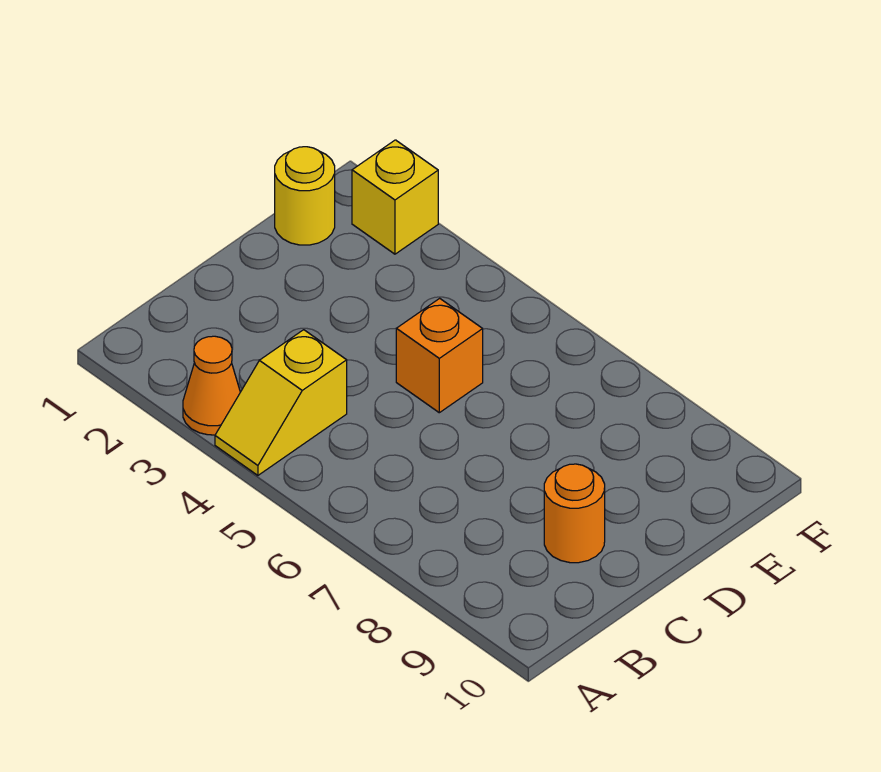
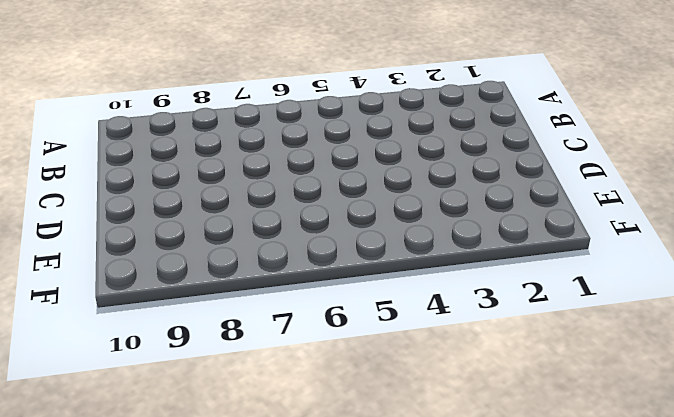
none -> orange cone A3 level 1
none -> yellow slope A4:B4 level 1 top B

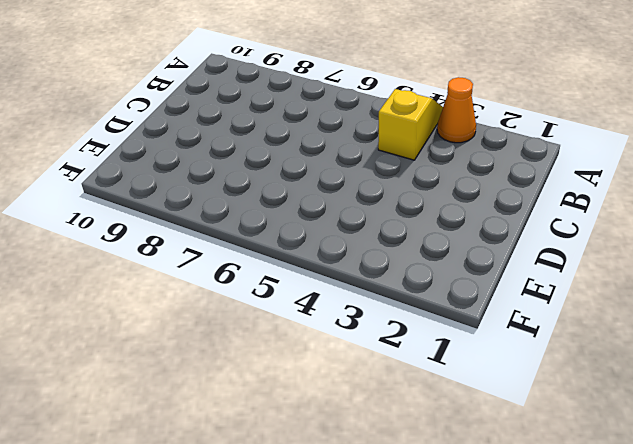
none -> orange round brick C9 level 1
none -> orange brick D5 level 1

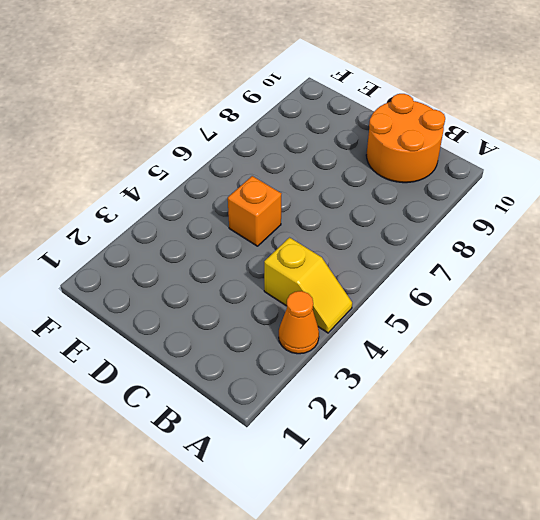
orange round brick B9:C10 level 1 -> orange round brick C9 level 1
none -> yellow round brick E1 level 1
none -> yellow brick F2 level 1

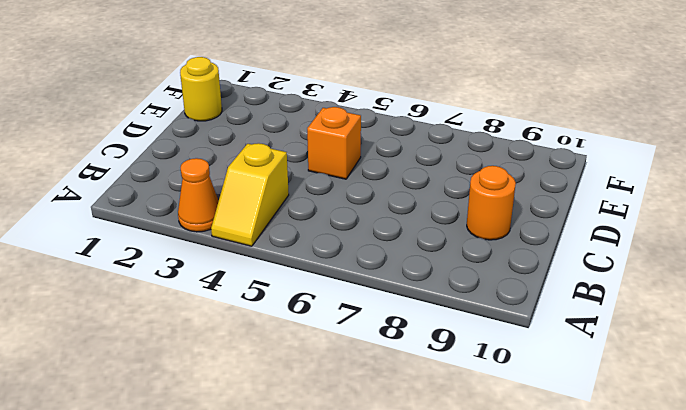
none -> yellow brick F2 level 1

